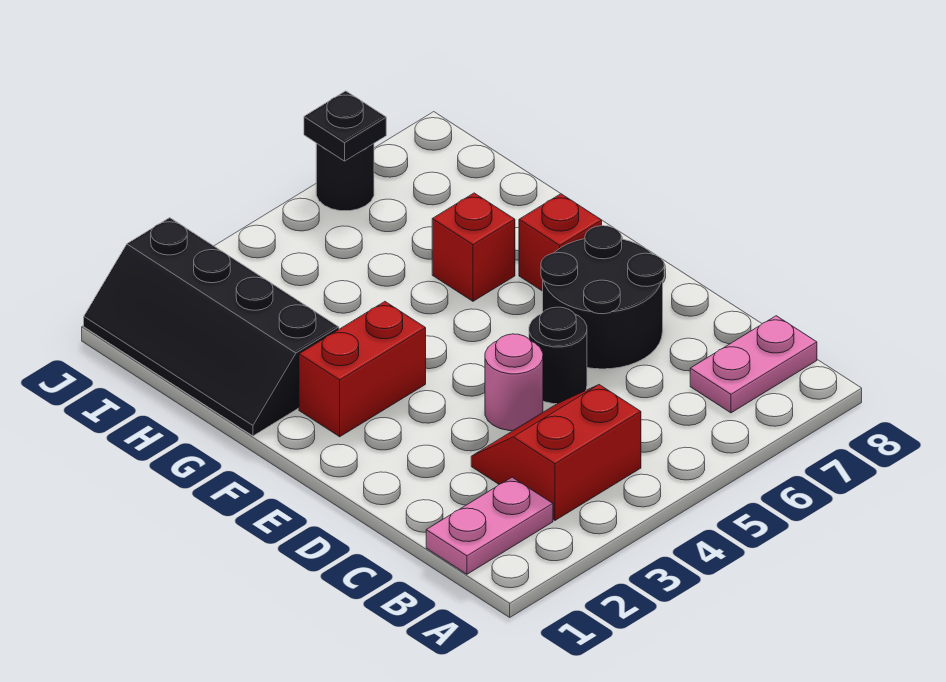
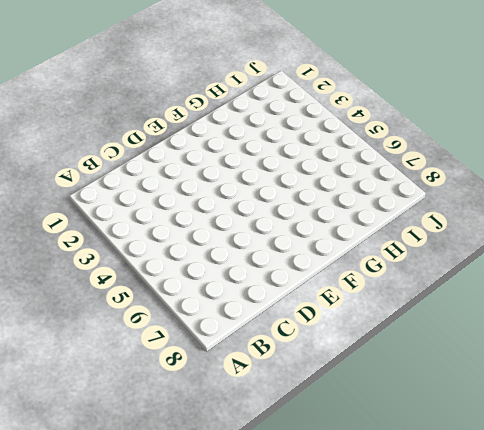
none -> pink plate B1:B2 level 1
none -> red slope B3:C4 level 1 top B
none -> pink plate B7:B8 level 1

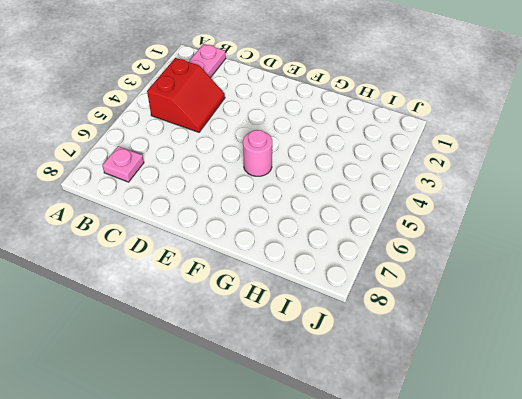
pink plate B7 level 1 -> pink plate B7:B8 level 1
pink round brick F5 level 1 -> pink round brick D4 level 1
none -> black round brick D5 level 1
none -> black round brick D6:E7 level 1
none -> red brick F2:F3 level 1

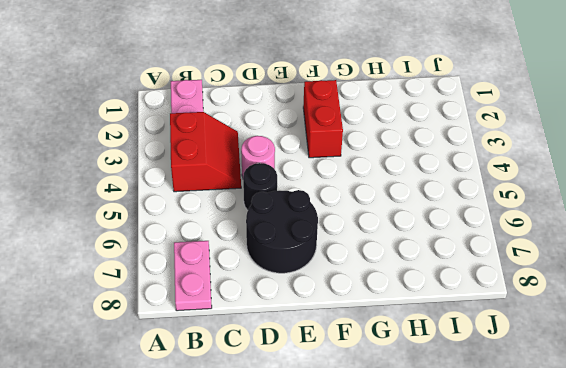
none -> red brick F7 level 1
none -> black slope G1:J2 level 1 top 2
none -> red brick G6 level 1

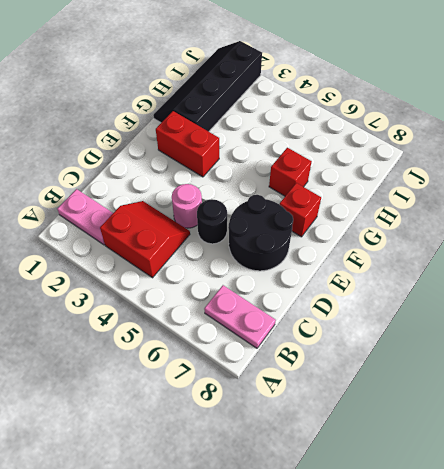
none -> black round brick J6 level 1
none -> black plate J6 level 2

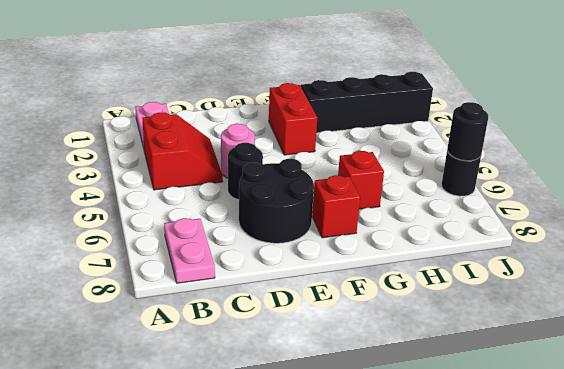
black round brick J6 level 2 -> black plate J6 level 2

